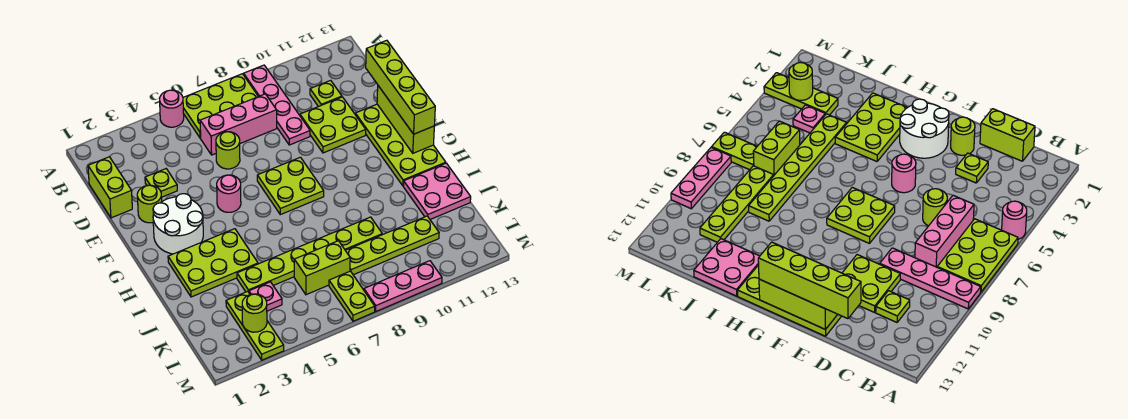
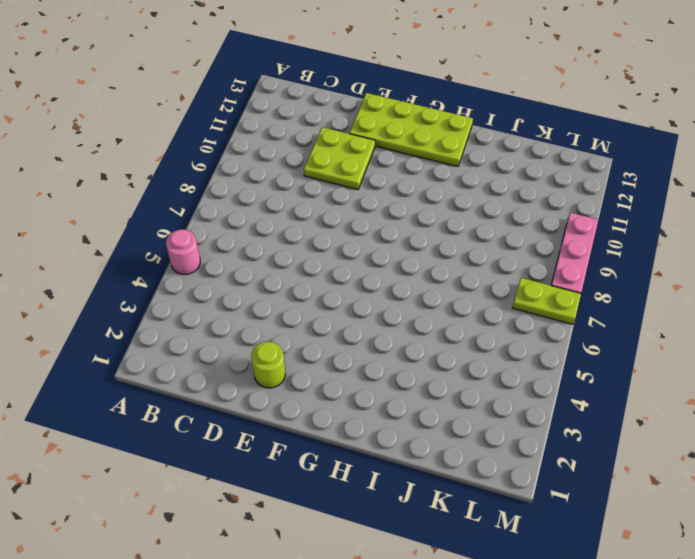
none -> lime plate A6:B8 level 1
none -> pink plate A9:D9 level 1
none -> lime brick C1:D1 level 1

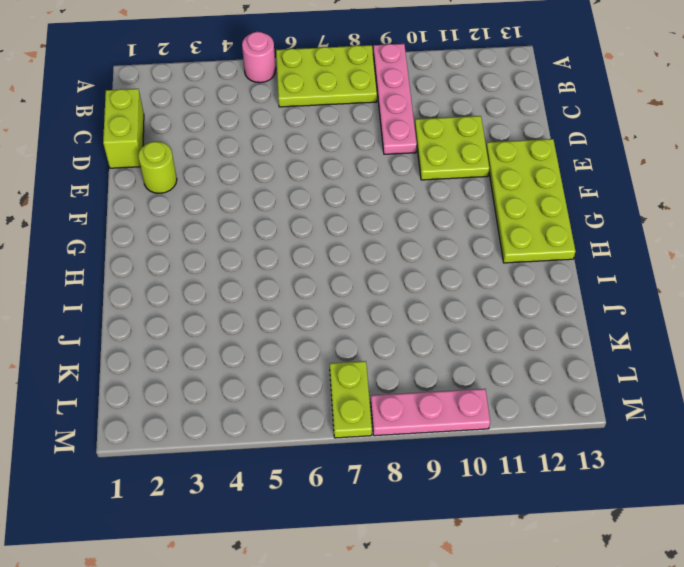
none -> pink brick C6:C8 level 1
none -> lime plate C11 level 1
none -> lime plate D3 level 1

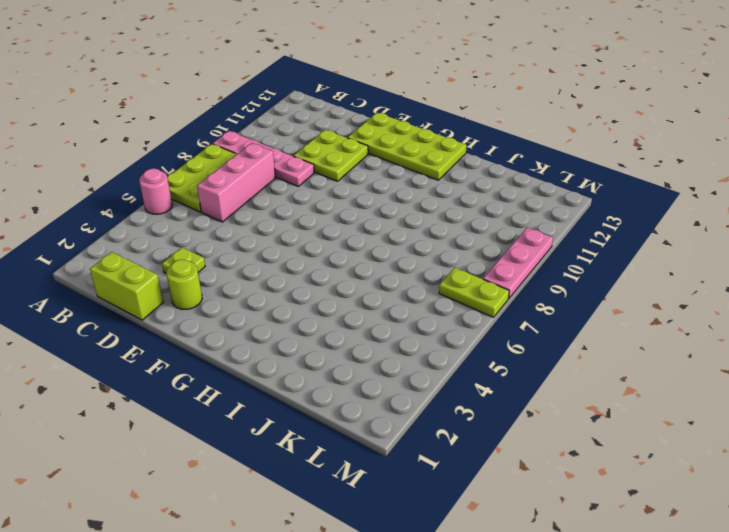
none -> lime plate C11 level 1
none -> lime round brick D6 level 1
none -> white round brick F2:G3 level 1

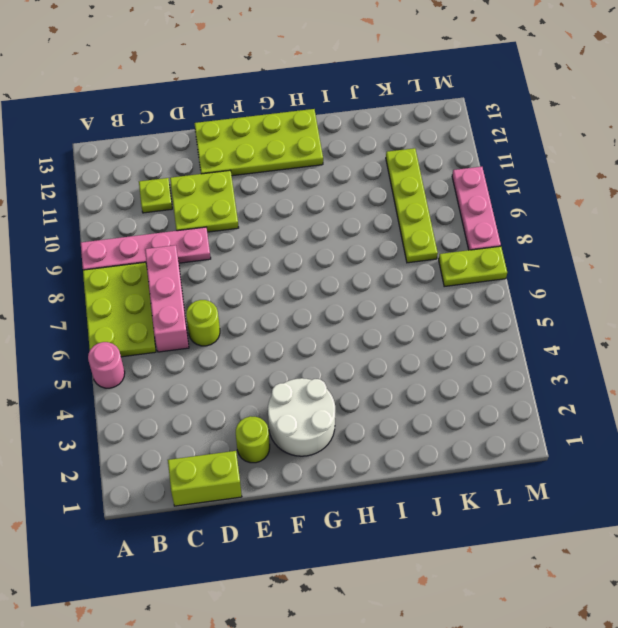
none -> lime plate D3 level 1
none -> pink round brick F5 level 1
none -> lime plate F7:G8 level 1

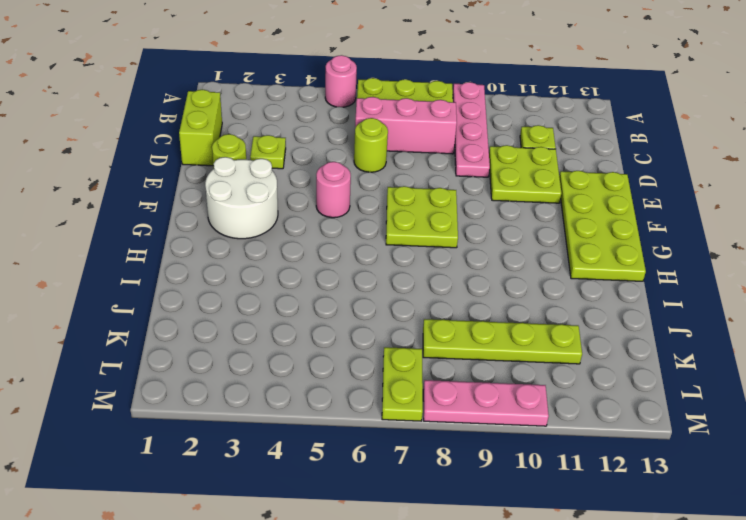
none -> lime plate H2:I4 level 1
none -> pink plate I12:J13 level 1
none -> lime plate J4:J9 level 1

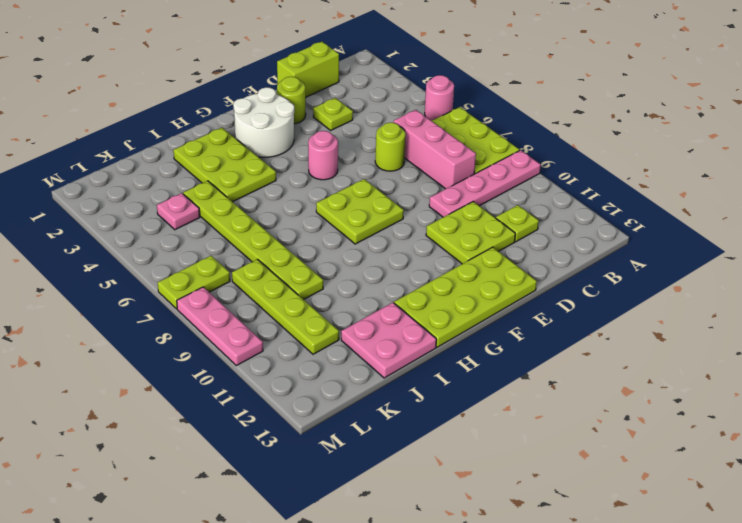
none -> lime plate K3:M3 level 1
none -> lime brick K6:K7 level 1
none -> lime brick E13:G13 level 2

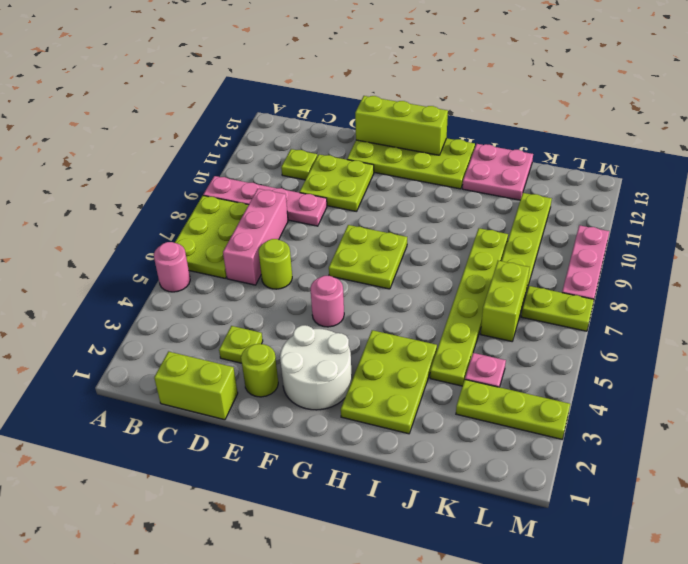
none -> lime round brick L3 level 2
none -> lime brick D13:G13 level 3

